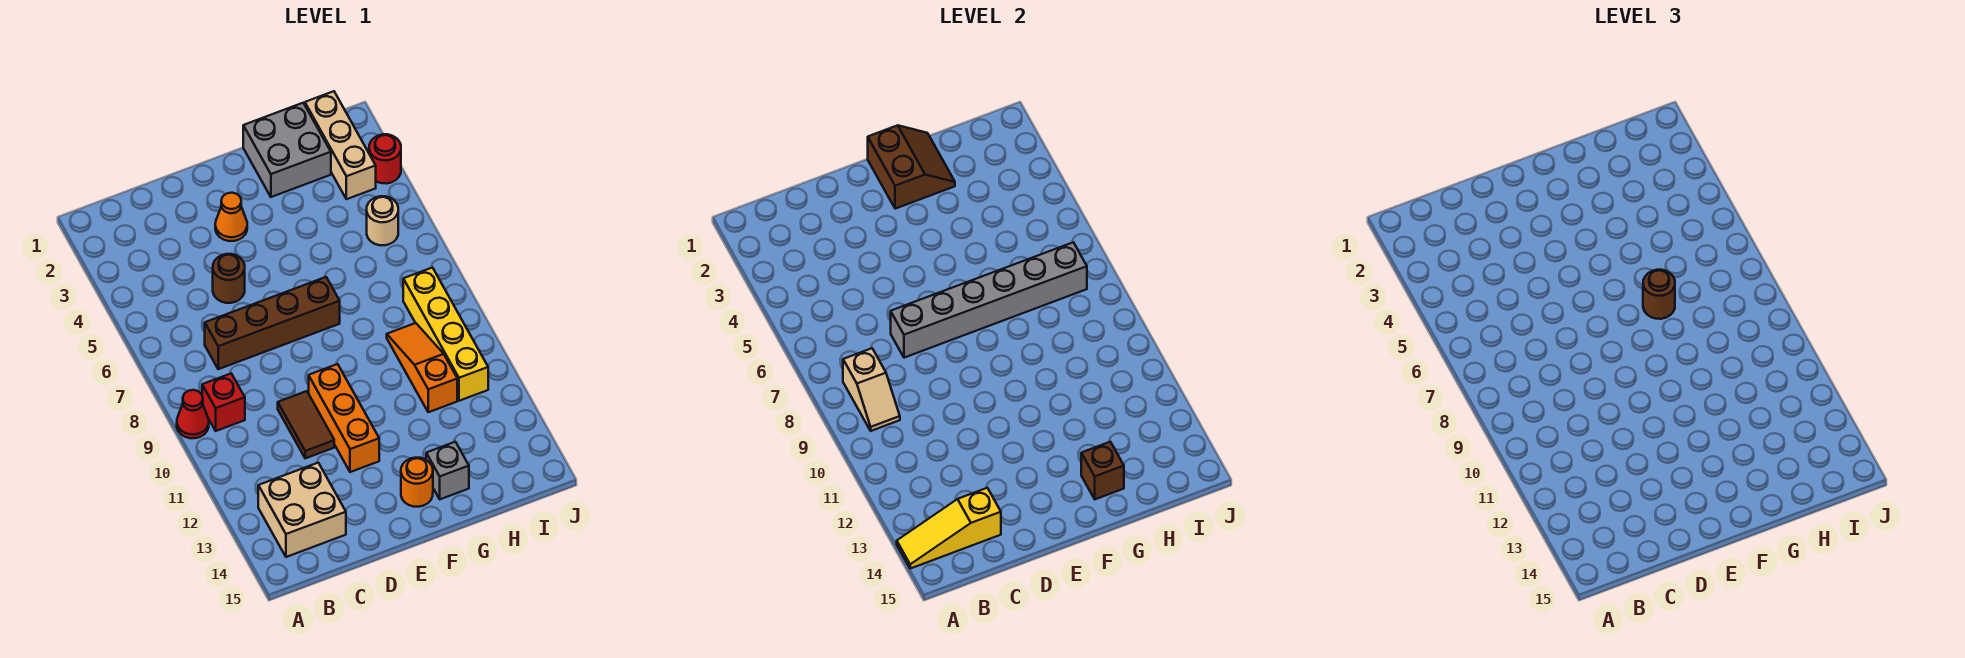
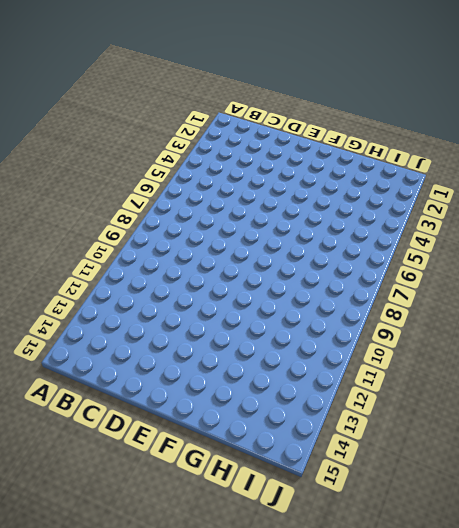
none -> red cone A9 level 1
none -> red brick B9 level 1
none -> tan brick B13:C14 level 1

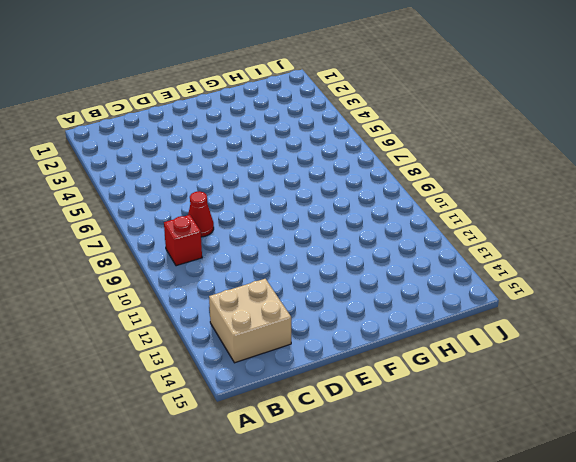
red cone C8 level 1 -> red cone A9 level 1
none -> brown brick C7:F7 level 1
none -> brown round brick D5 level 1
none -> brown tile D10:D11 level 1

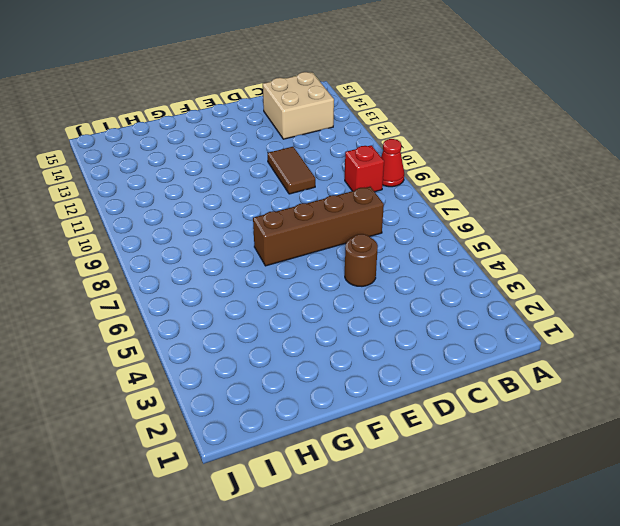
none -> orange cone E3 level 1
none -> orange brick E10:E12 level 1
none -> orange round brick F14 level 1

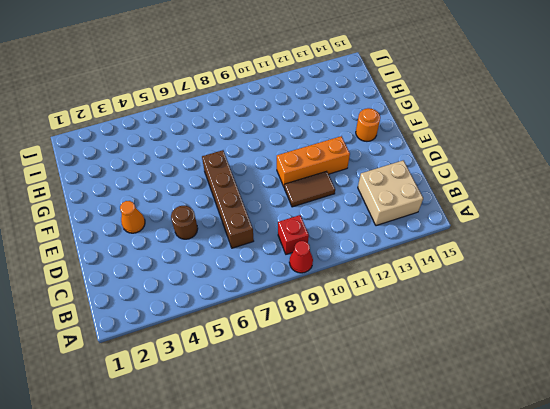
none -> grey brick G1:H2 level 1
none -> grey brick G14 level 1
none -> orange slope H9:H11 level 1 top 11

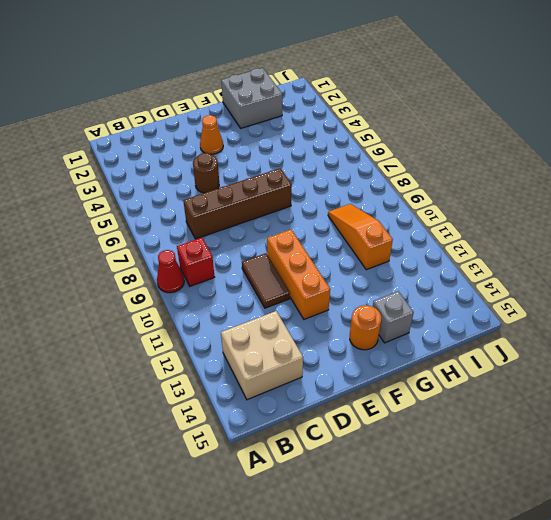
none -> tan brick I1:I3 level 1
none -> tan round brick I5 level 1
none -> yellow brick I8:I11 level 1

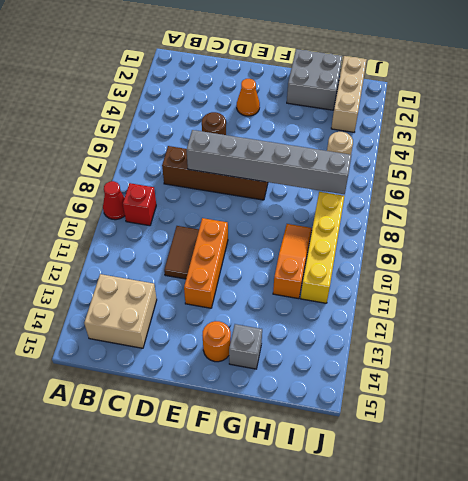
none -> red round brick J3 level 1
none -> yellow slope A14:C14 level 2 top C
none -> tan slope B8:B9 level 2 top 8

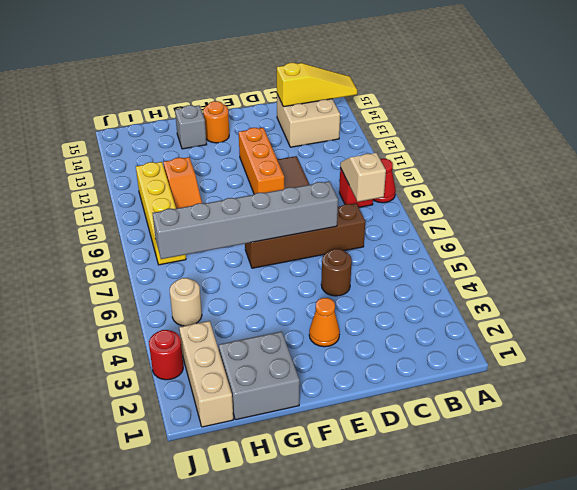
none -> brown slope F1:G2 level 2 top F
none -> brown brick G14 level 2
none -> brown round brick G7 level 3

